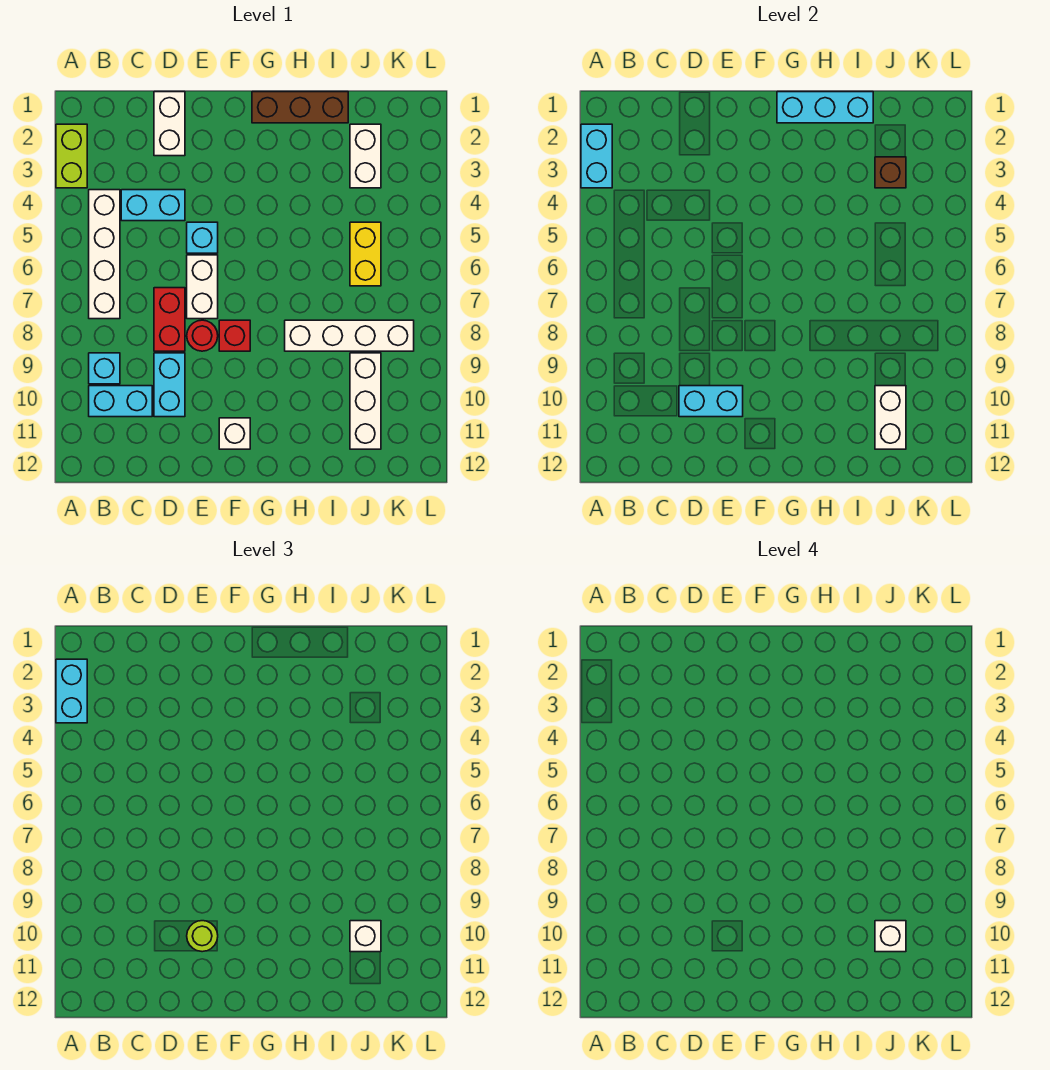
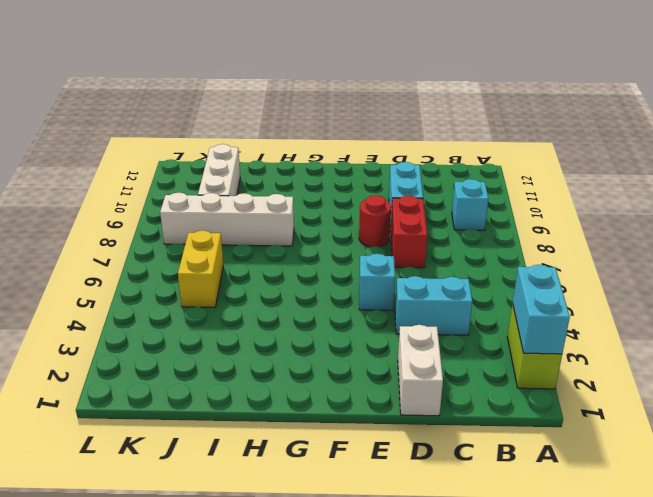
none -> white brick B4:B7 level 1
none -> cyan brick B10:C10 level 1
none -> white brick E6:E7 level 1

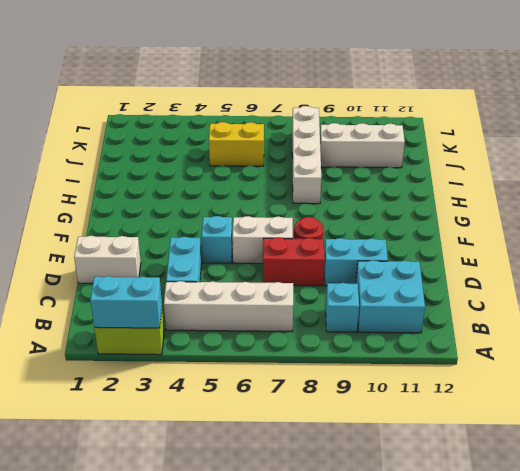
cyan brick B10:C11 level 1 -> cyan brick B10:C10 level 1
none -> red brick F8 level 1
none -> white brick F11 level 1
none -> brown brick G1:I1 level 1

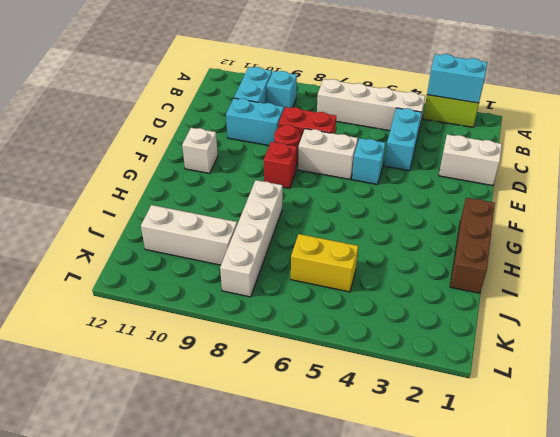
none -> white brick J2:J3 level 1
none -> cyan brick D10:E10 level 2
none -> cyan brick G1:I1 level 2

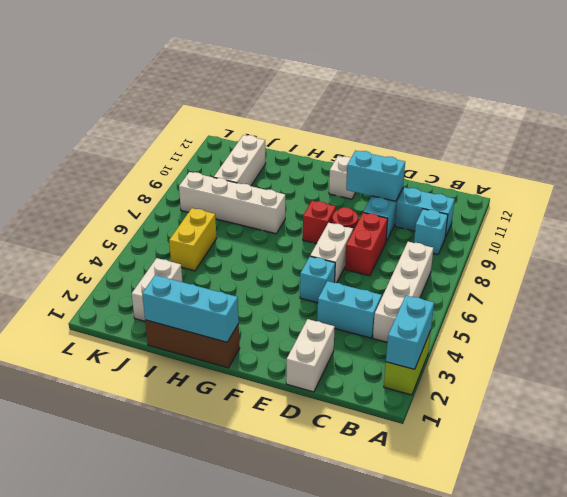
none -> brown brick J3 level 2
none -> white brick J10:J11 level 2
none -> cyan brick A2:A3 level 3

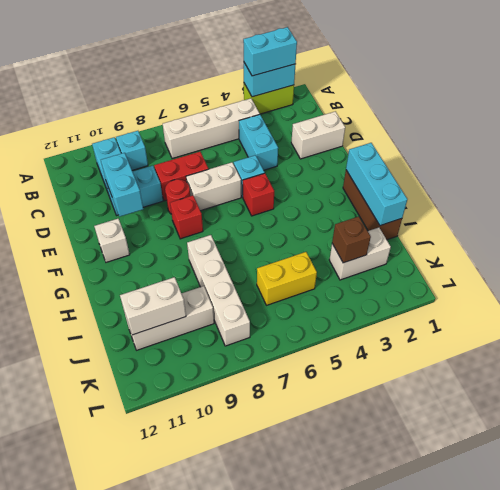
red brick F5 level 1 -> none
none -> lime round brick E10 level 3
none -> white brick J10 level 3
none -> white brick J10 level 4

